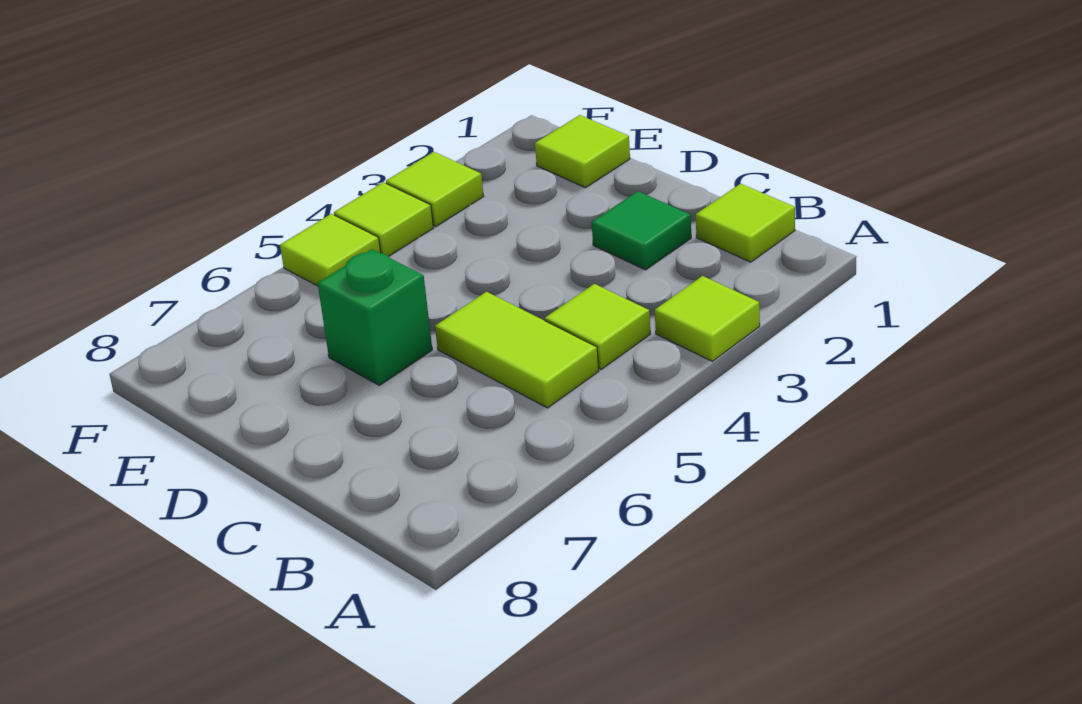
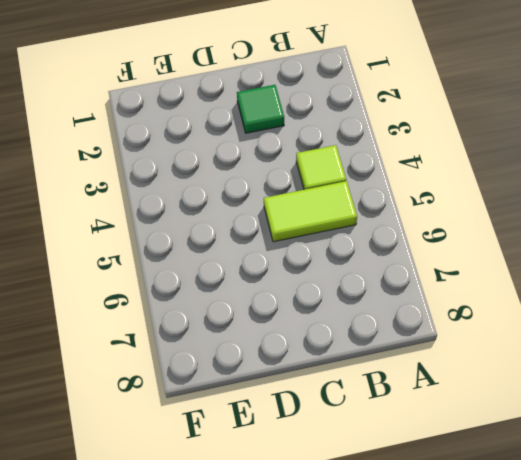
none -> lime tile A3 level 1
none -> lime tile B1 level 1

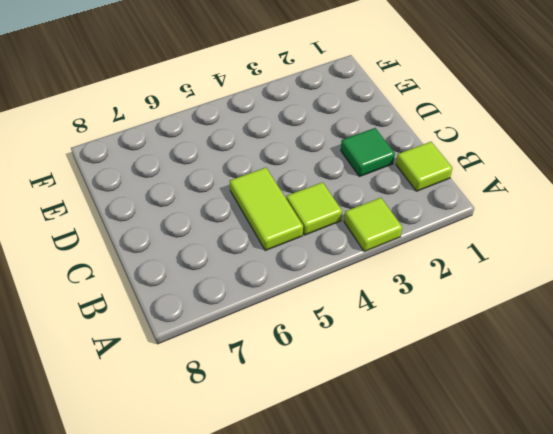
none -> green brick D6 level 1
none -> lime tile E1 level 1

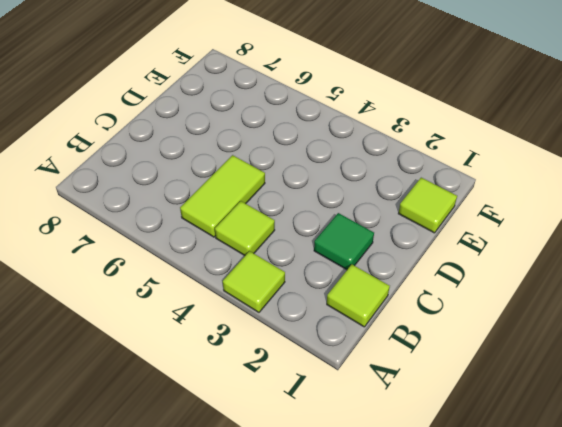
none -> green brick D6 level 1
none -> lime tile F3 level 1

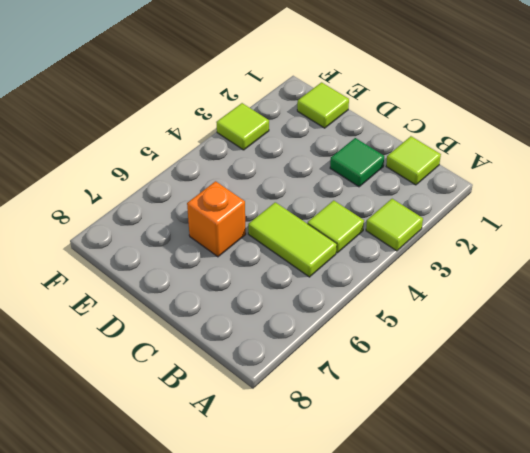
orange brick D6 level 1 -> green brick D6 level 1
none -> lime tile F4 level 1
none -> lime tile F5 level 1

